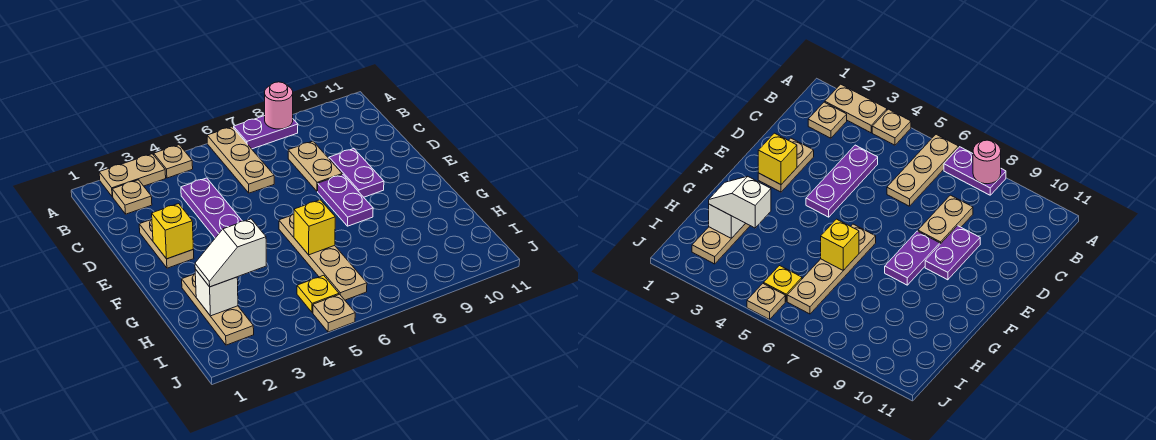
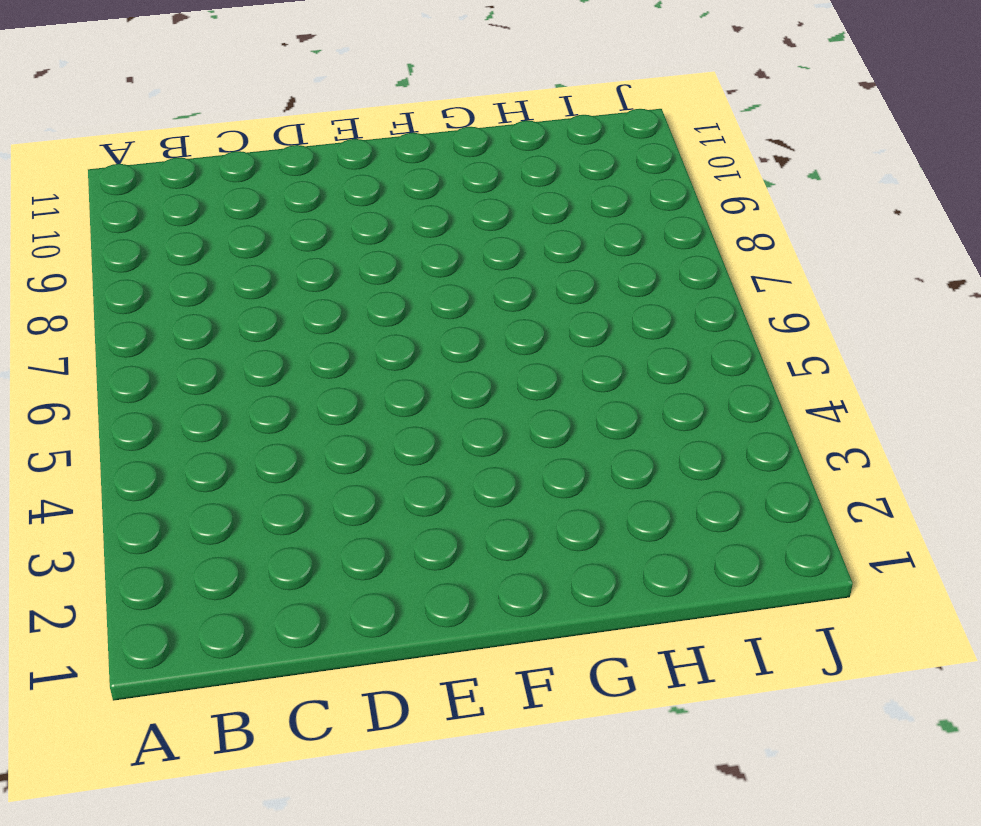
none -> tan plate A2:A3 level 1
none -> tan plate A4 level 1
none -> tan plate A6:C6 level 1

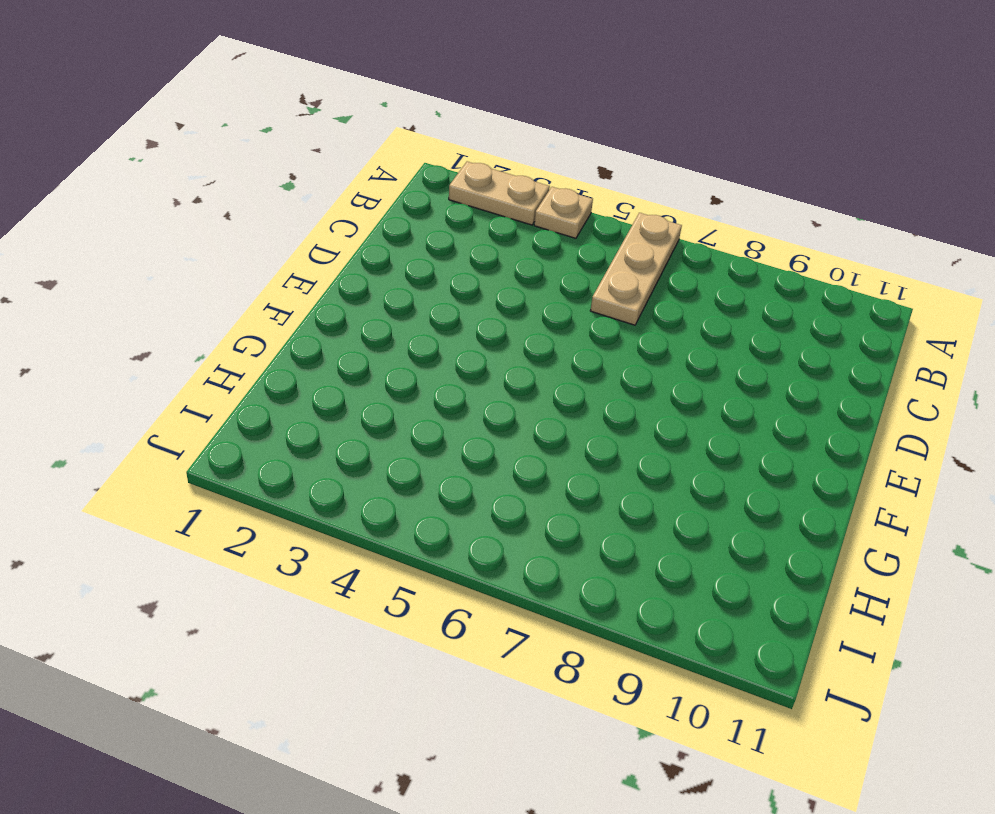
none -> purple plate A7:A8 level 1
none -> tan plate B2 level 1
none -> purple plate C4:E4 level 1

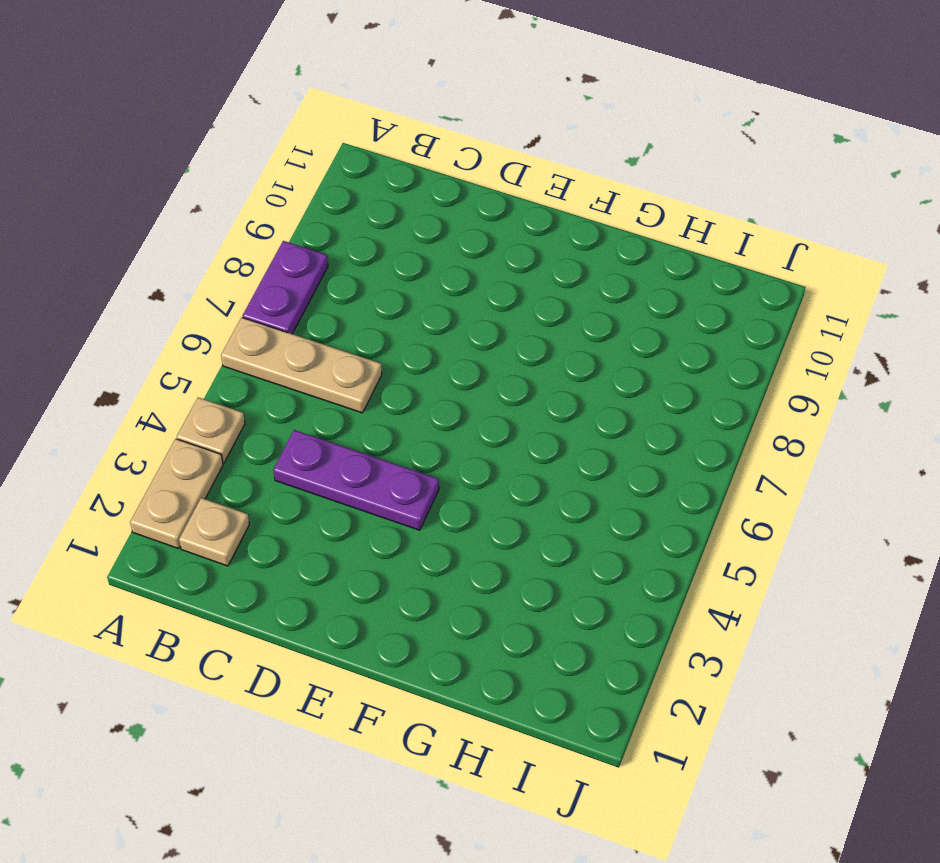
none -> tan plate C8:D8 level 1
none -> tan plate D2:E2 level 1
none -> purple plate D9:E9 level 1

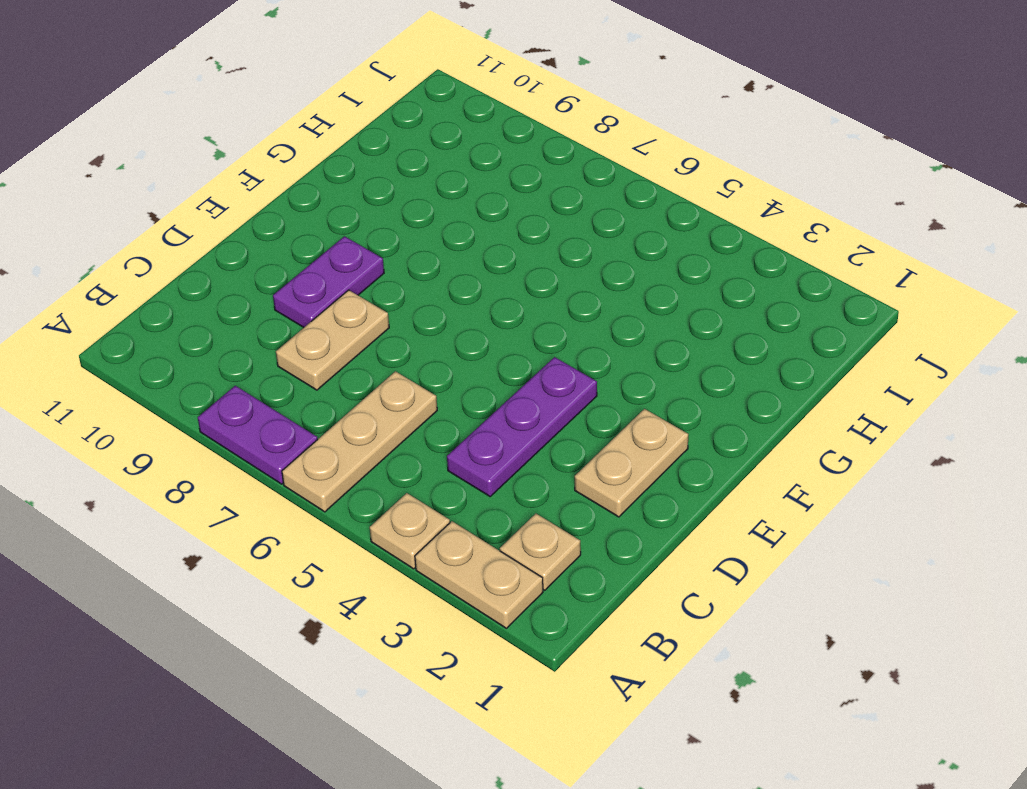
none -> purple plate E8:F8 level 1
none -> tan plate F6:I6 level 1
none -> tan plate G2:I2 level 1

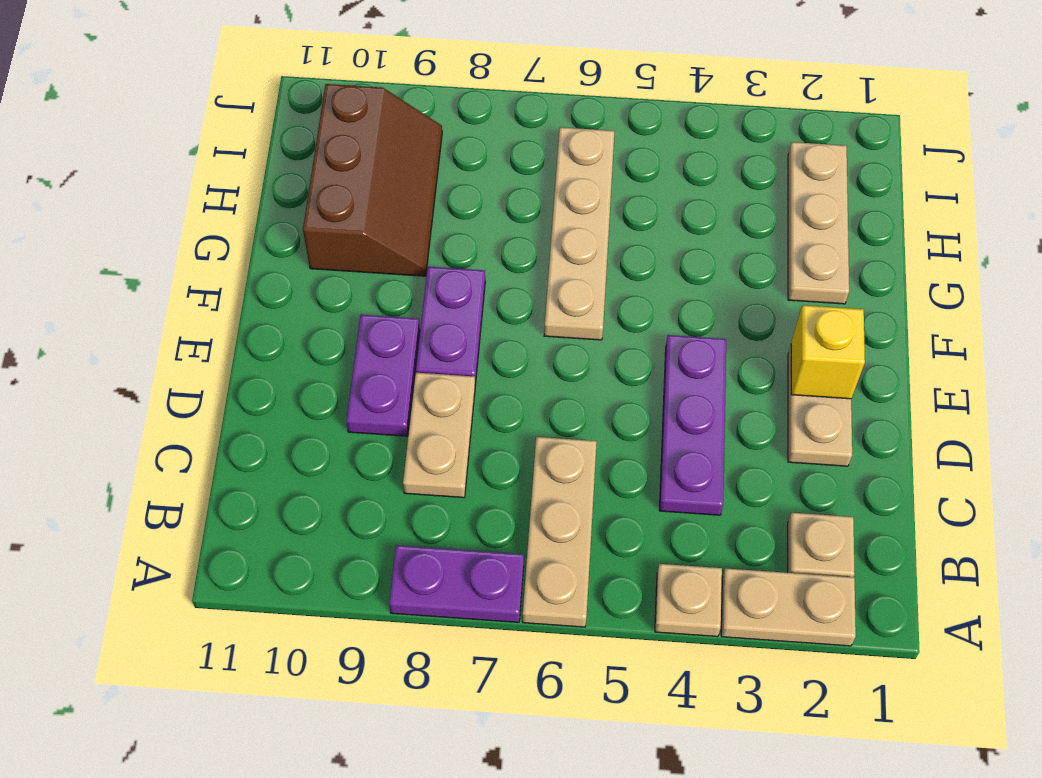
brown slope G9:I10 level 1 top 10 -> none
none -> yellow plate I5 level 1
none -> tan plate J5 level 1
none -> pink round brick A8 level 2

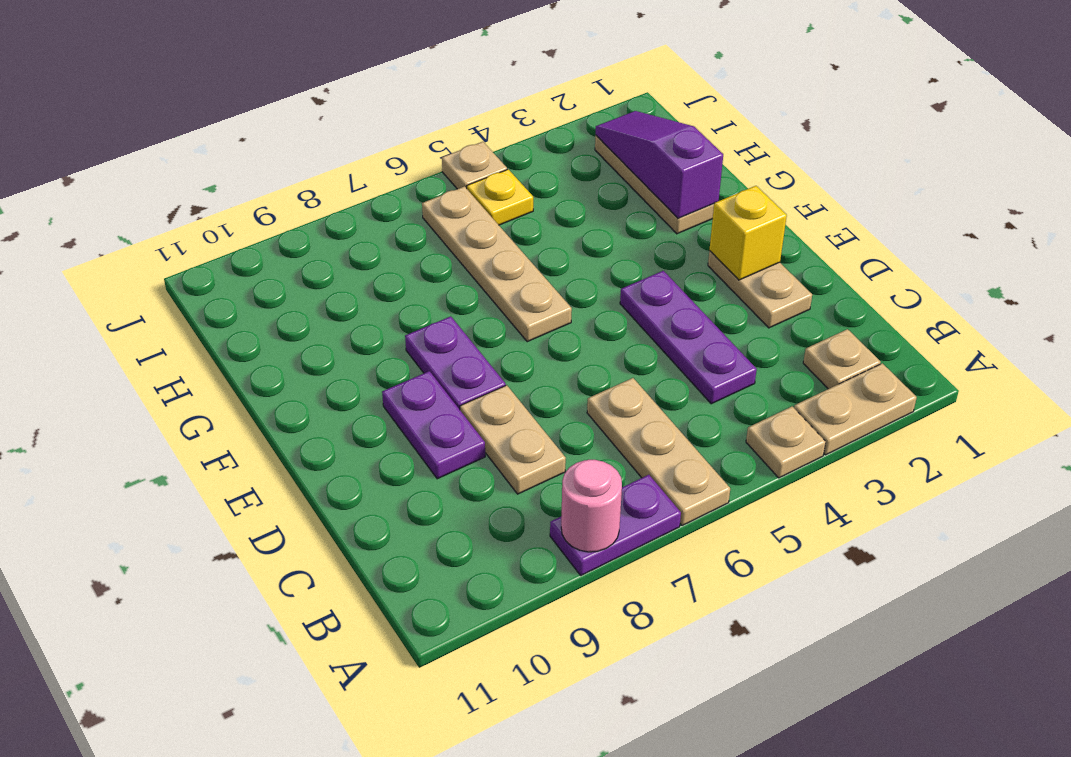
purple slope G2:I2 level 2 top G -> white brick H2 level 2
none -> yellow brick G6 level 2
none -> white slope H2:H3 level 3 top 3

